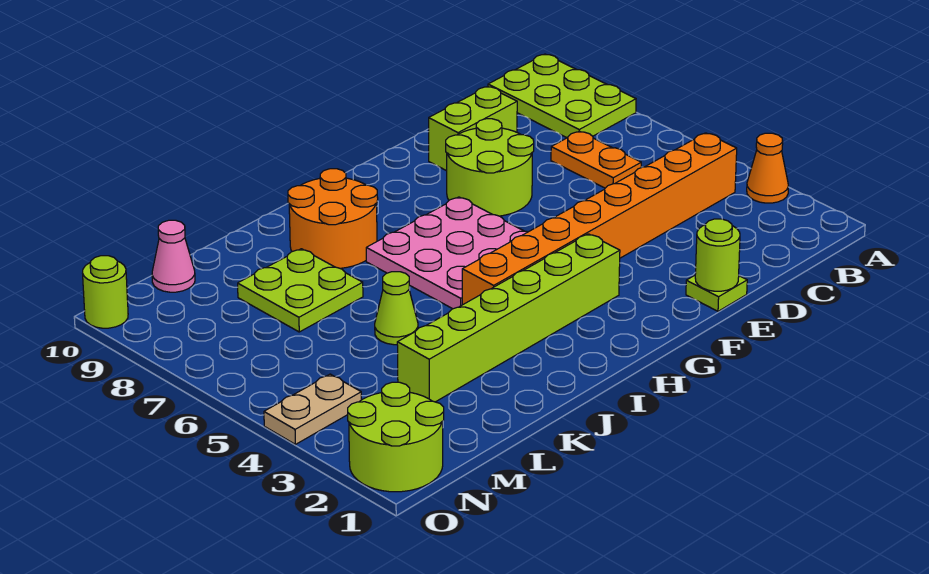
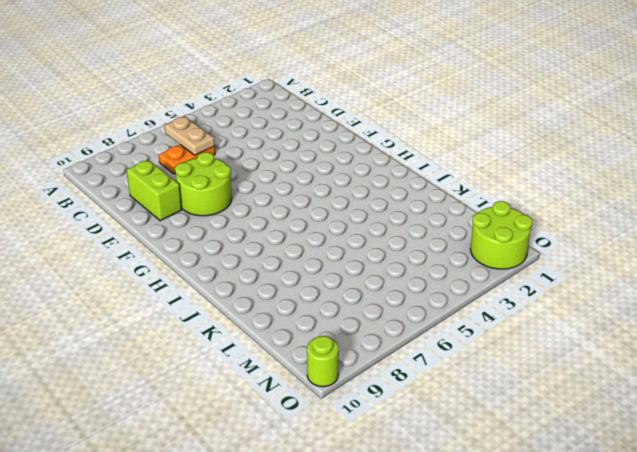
tan plate B6:C6 level 2 -> tan plate N4:O4 level 1
none -> orange cone A3 level 1
none -> lime plate A8:B10 level 1
none -> orange brick B4:I4 level 1

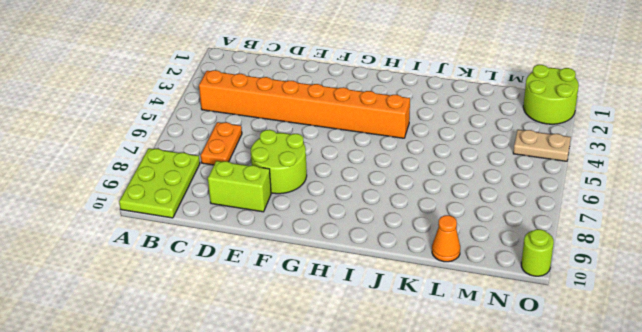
orange cone L10 level 1 -> orange cone A3 level 1
none -> lime plate E1 level 1
none -> lime brick G3:L3 level 1
none -> pink plate G5:I7 level 1

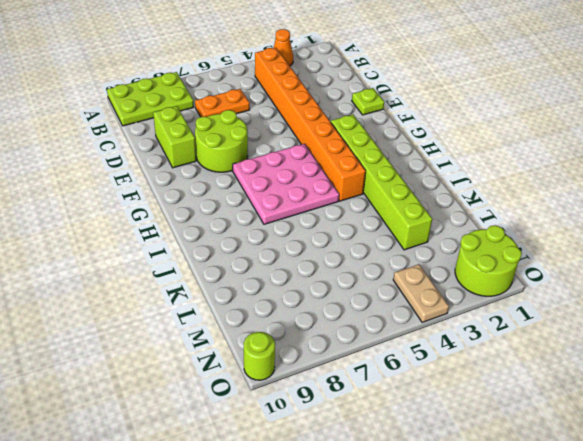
none -> orange round brick I8:J9 level 1
none -> lime cone K5 level 1
none -> lime plate K7:L8 level 1

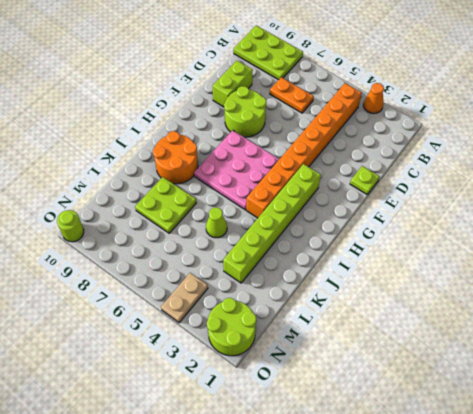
none -> pink cone M10 level 1
none -> lime round brick E1 level 2

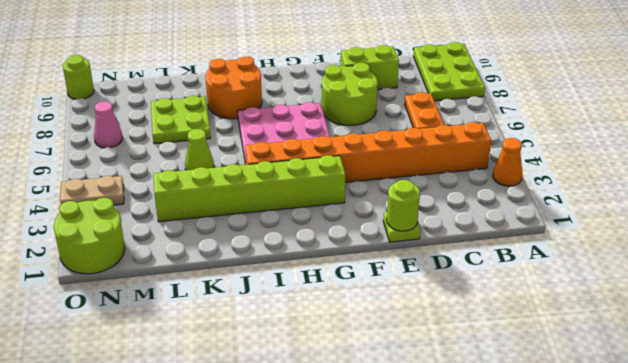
pink cone N7 level 1 -> pink cone M10 level 1

